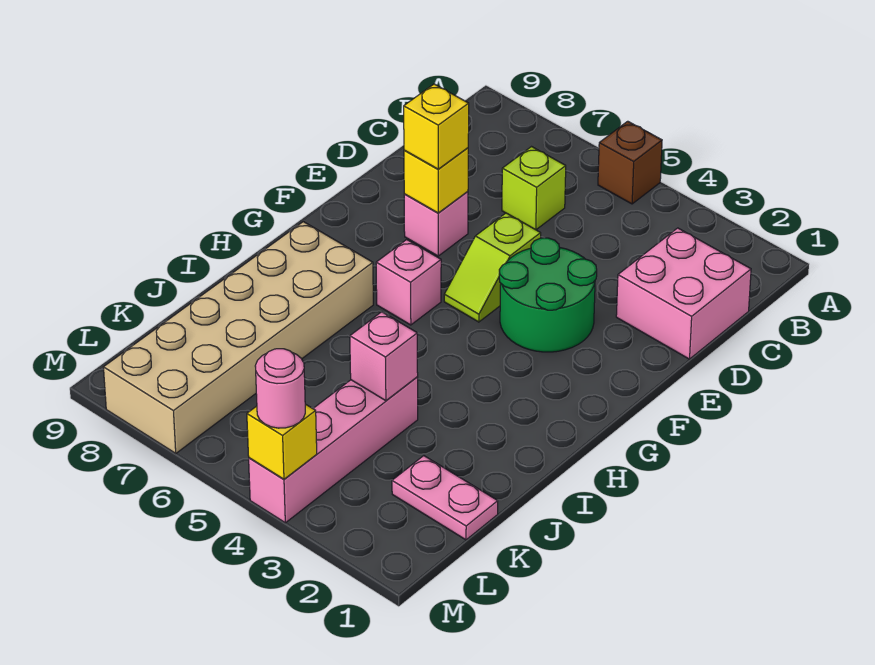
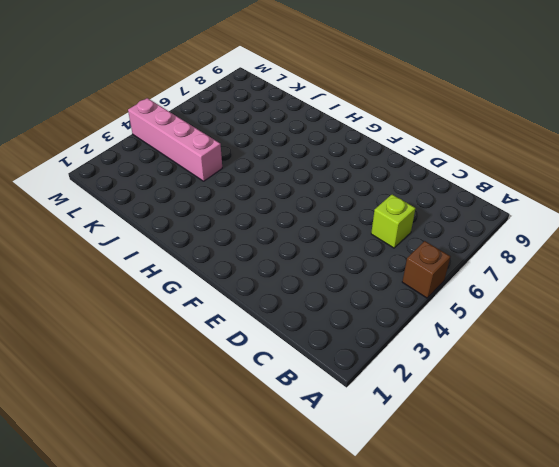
none -> pink brick C1:D2 level 1
none -> green round brick E3:F4 level 1
none -> lime slope E5:F5 level 1 top E

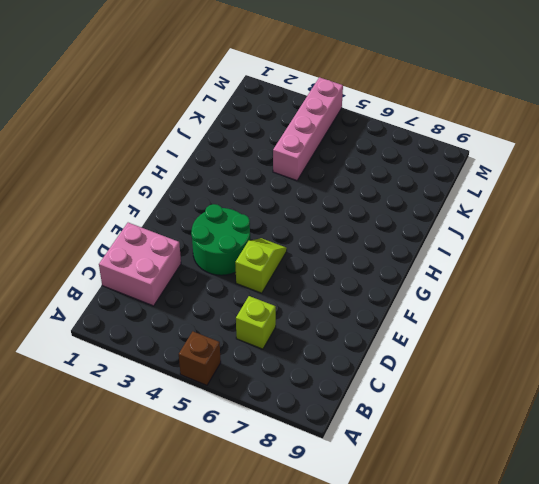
none -> pink brick E7 level 1
none -> pink brick G6 level 1
none -> tan brick H7:M8 level 1

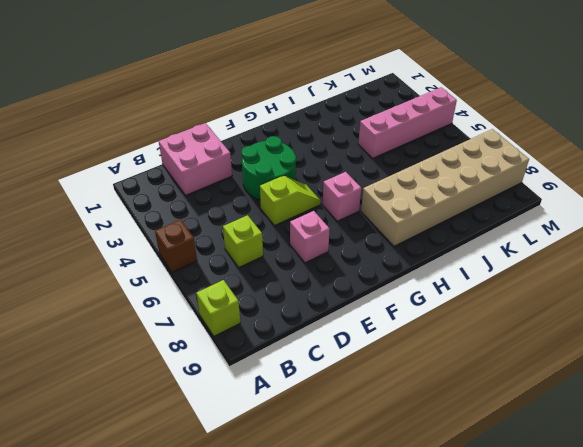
lime brick A8 level 1 -> none
none -> pink plate K1:K2 level 1
none -> yellow brick E7 level 2
none -> pink brick J4 level 2

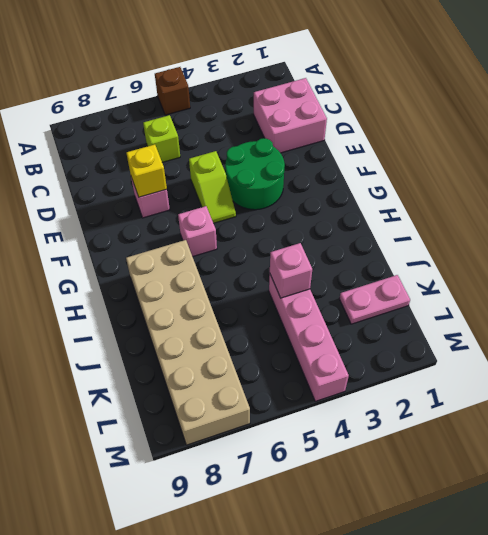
none -> yellow brick M4 level 2
none -> yellow brick E7 level 3
none -> pink round brick M4 level 3

